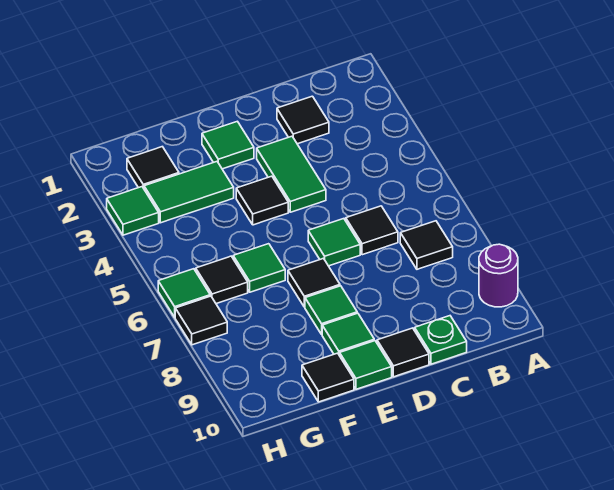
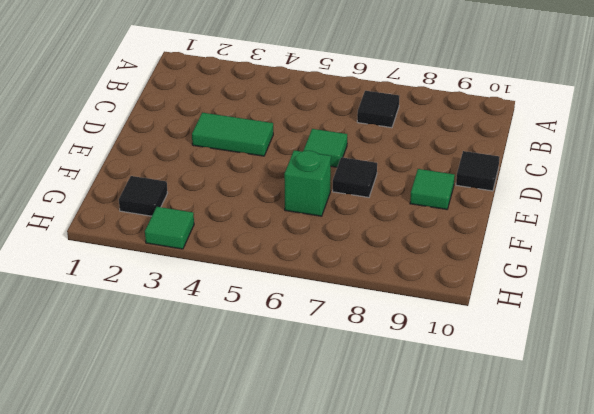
green brick F6 level 1 -> green tile F6 level 1
none -> purple round brick A9 level 1
none -> black tile C2 level 1
none -> black tile C6 level 1

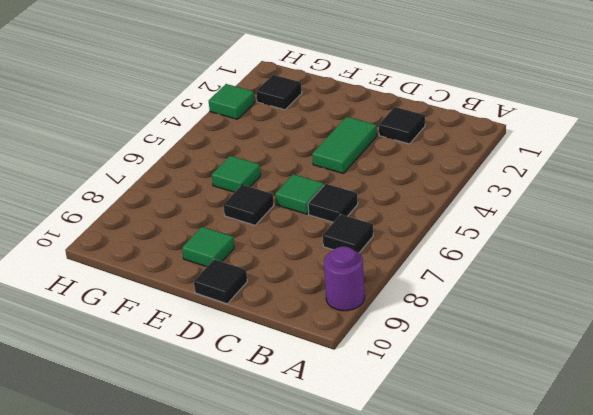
none -> green plate C10 level 1
none -> green tile E2 level 1
none -> black tile E4 level 1

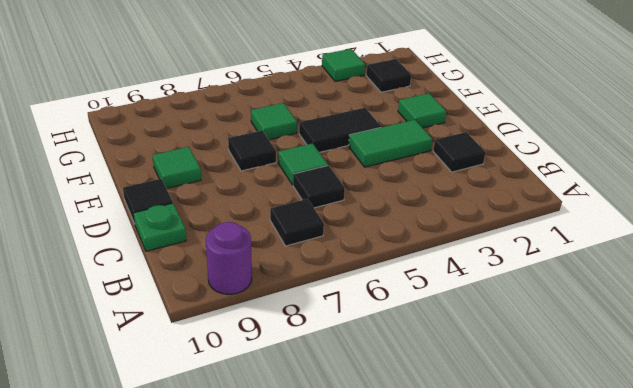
black tile E4:E5 level 1 -> black tile E4 level 1
none -> green tile E8 level 1
none -> green tile E10 level 1
none -> green tile F3:G3 level 1

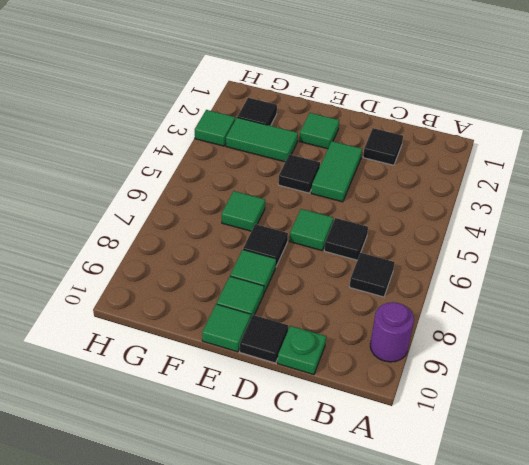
none -> black tile F10 level 1
none -> black tile G6 level 1
none -> green tile H6 level 1

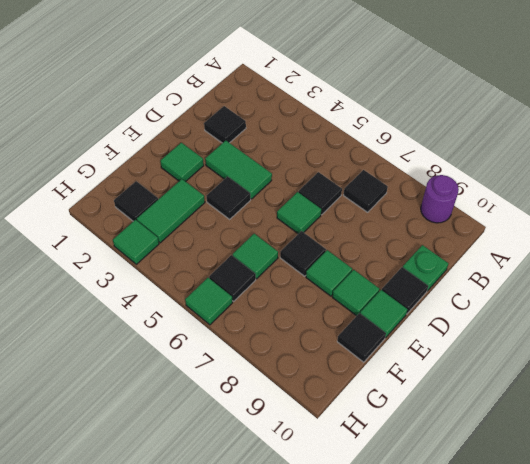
none -> black tile H7 level 1

